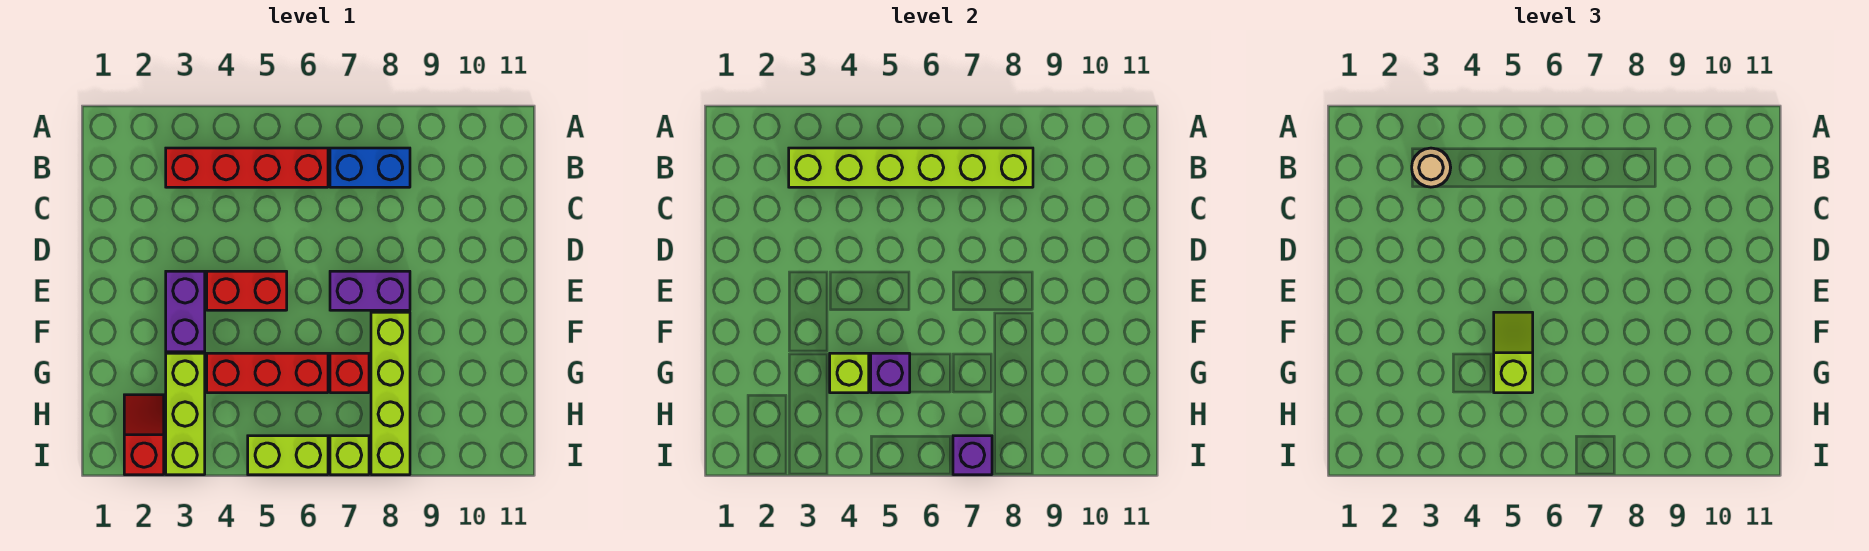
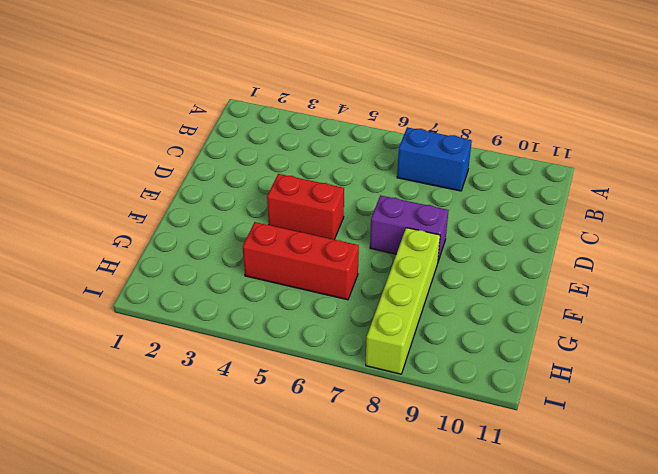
none -> red brick B3:B6 level 1
none -> purple brick E3:F3 level 1
none -> lime brick G3:I3 level 1

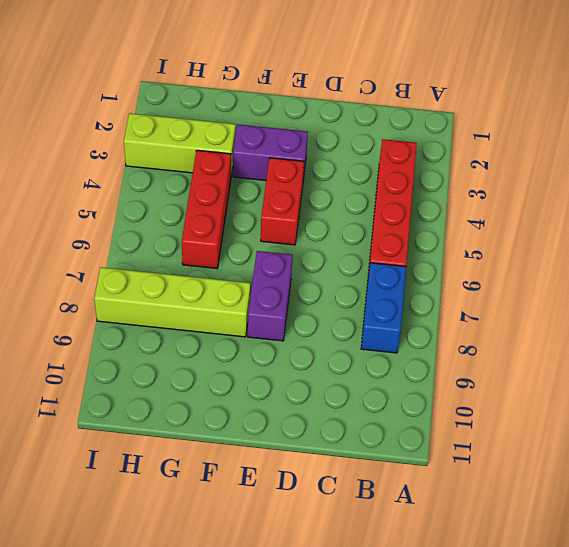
none -> red brick G7 level 1
none -> red slope H2:I2 level 1 top I
none -> lime brick I5:I6 level 1

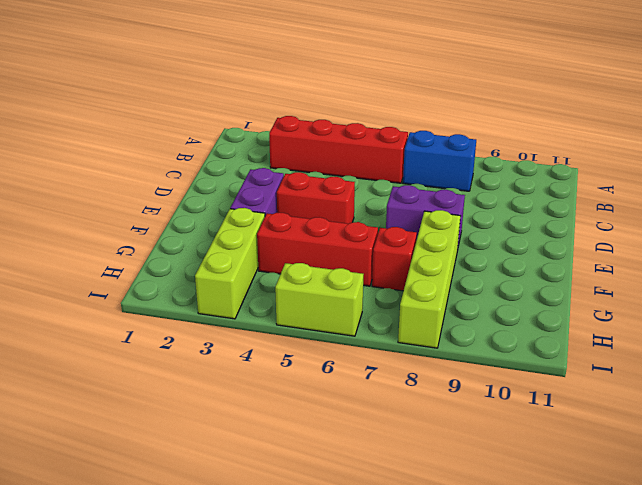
none -> red slope H2:I2 level 1 top I
none -> lime brick I7 level 1
none -> lime brick B3:B8 level 2

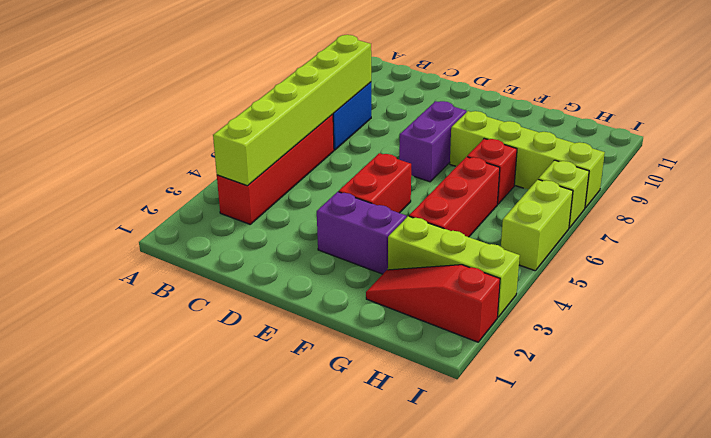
red slope G2:I2 level 1 top I -> red slope H2:I2 level 1 top I
none -> lime brick G4 level 2
none -> purple brick G5 level 2
none -> purple brick I7 level 2

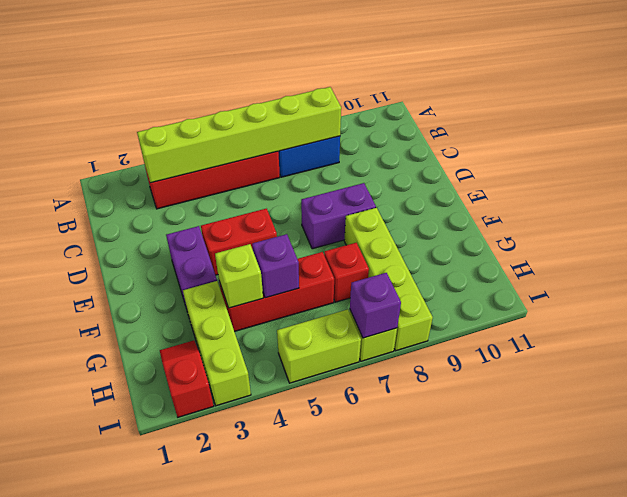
none -> tan round brick B3 level 3
none -> lime slope F5:G5 level 3 top G

